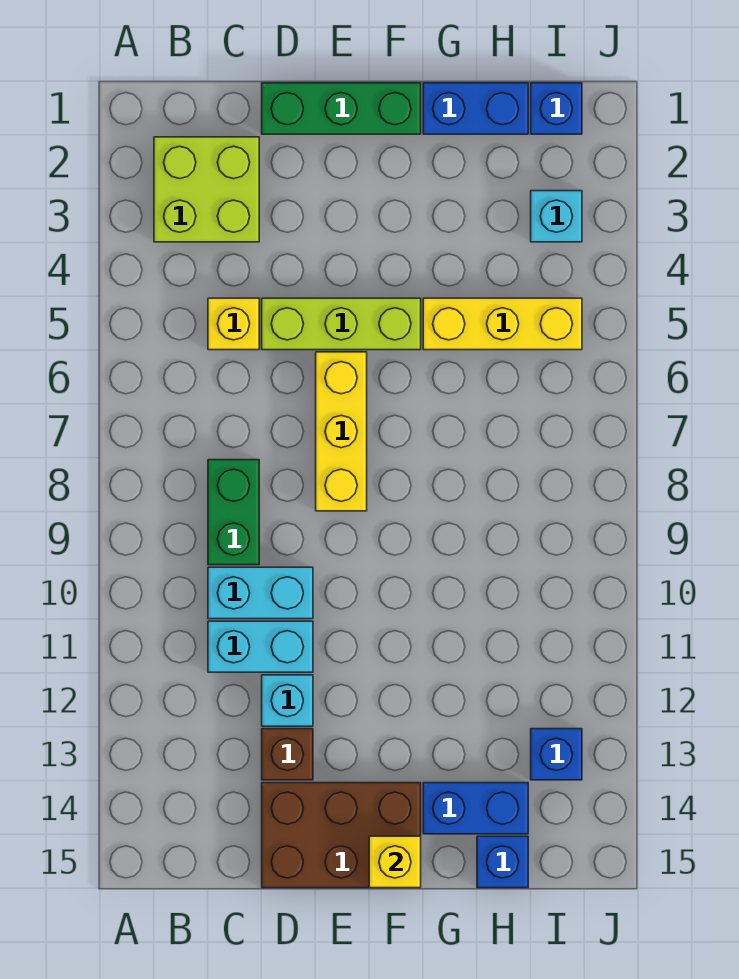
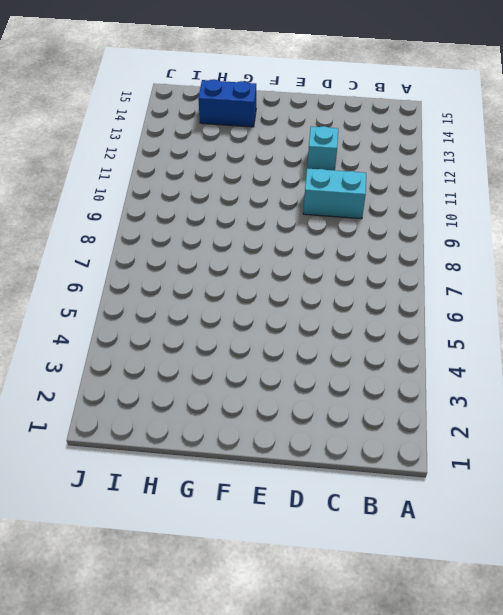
none -> lime brick B2:C3 level 1
none -> yellow brick C5 level 1
none -> green brick C8:C9 level 1

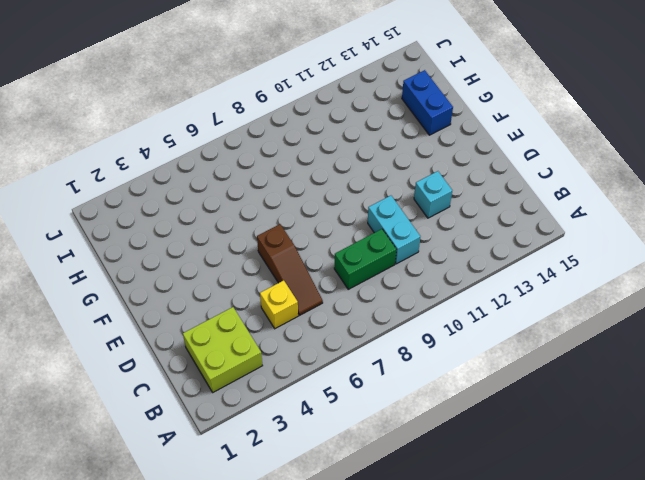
brown slope C6:E6 level 1 top E -> yellow brick E6:E8 level 1
none -> cyan brick C11:D11 level 1
none -> green brick D1:F1 level 1
none -> lime brick D5:F5 level 1

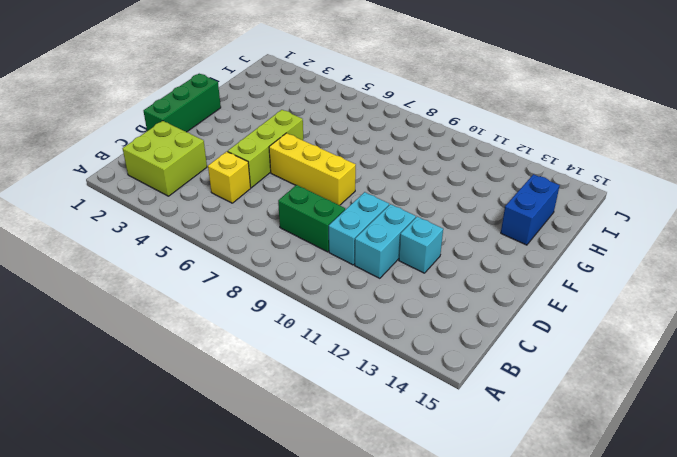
none -> brown brick D13 level 1
none -> brown brick D14:F15 level 1
none -> blue brick G1:H1 level 1

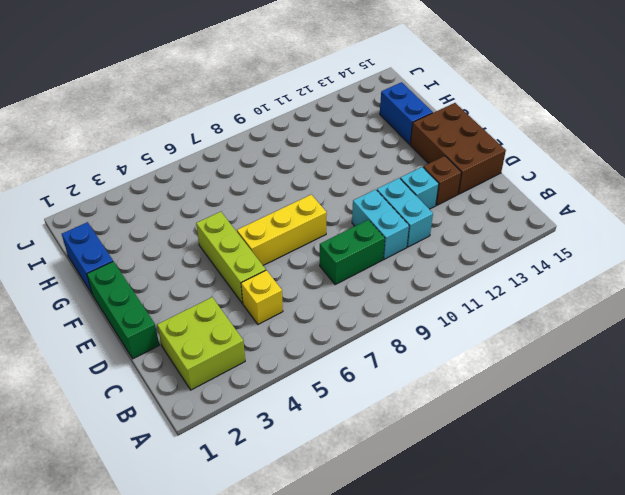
none -> yellow brick G5:I5 level 1
none -> blue brick H15 level 1
none -> blue brick I1 level 1

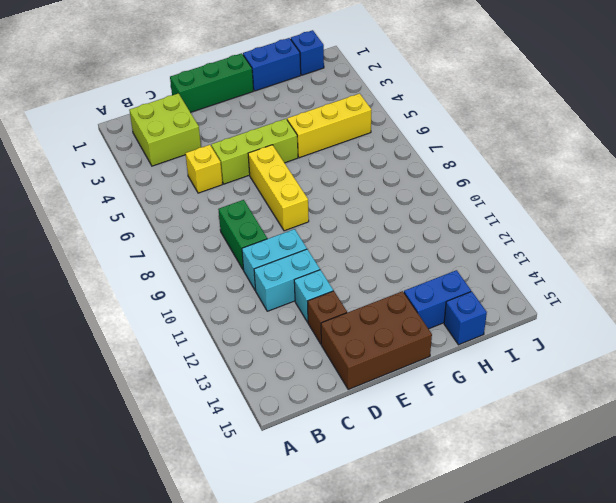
none -> cyan brick I3 level 1
none -> blue brick I13 level 1
none -> yellow brick F15 level 2

